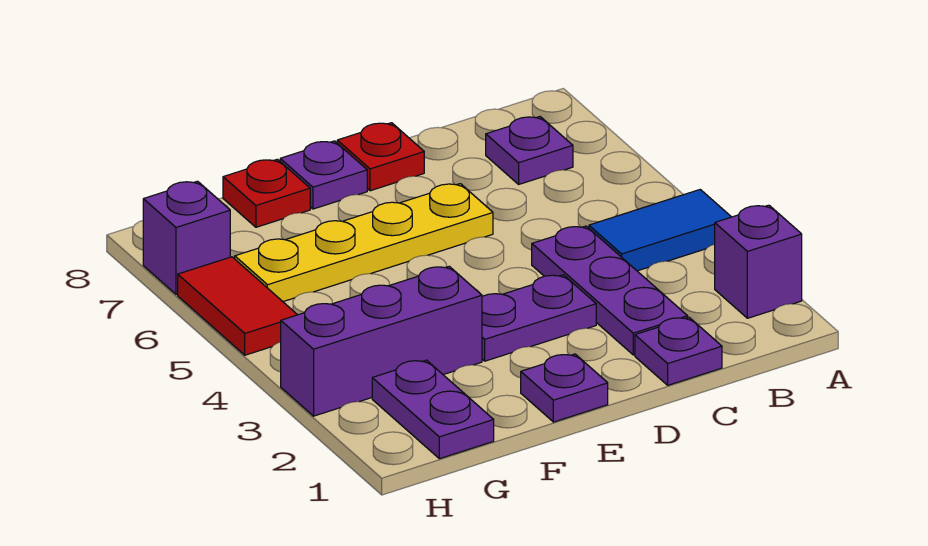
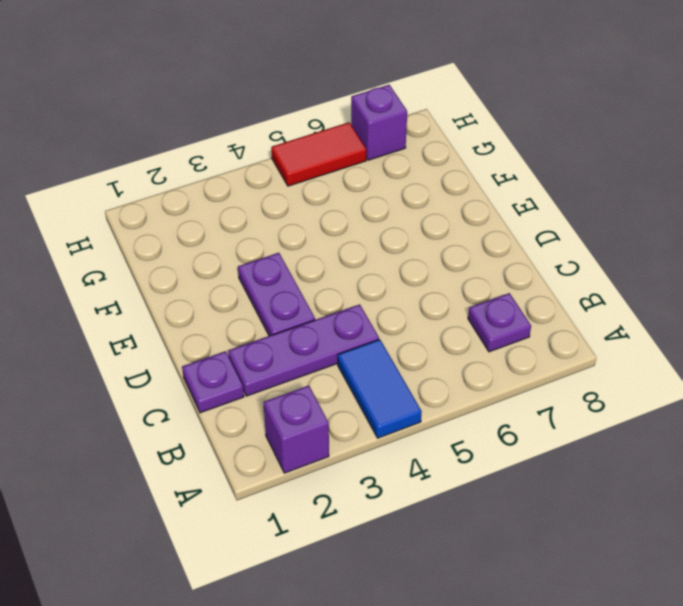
none -> yellow plate D6:G6 level 1
none -> red plate D8 level 1
none -> purple plate E1 level 1

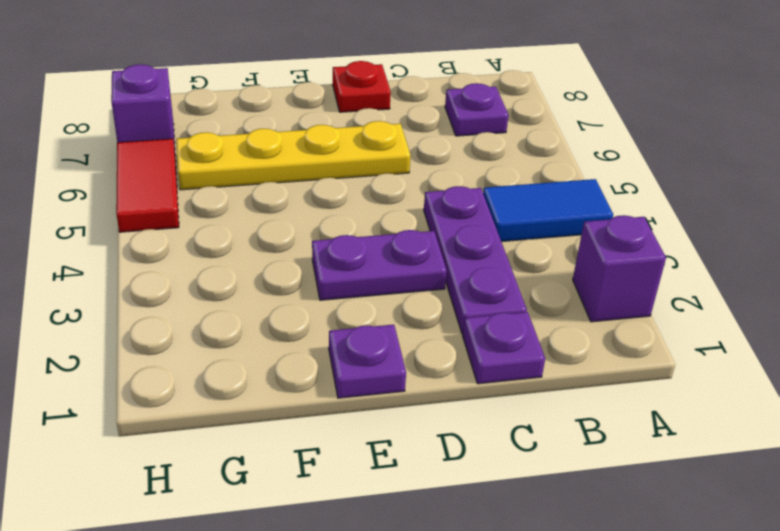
none -> purple plate E8 level 1
none -> purple brick F3:H3 level 1
none -> red plate F8 level 1

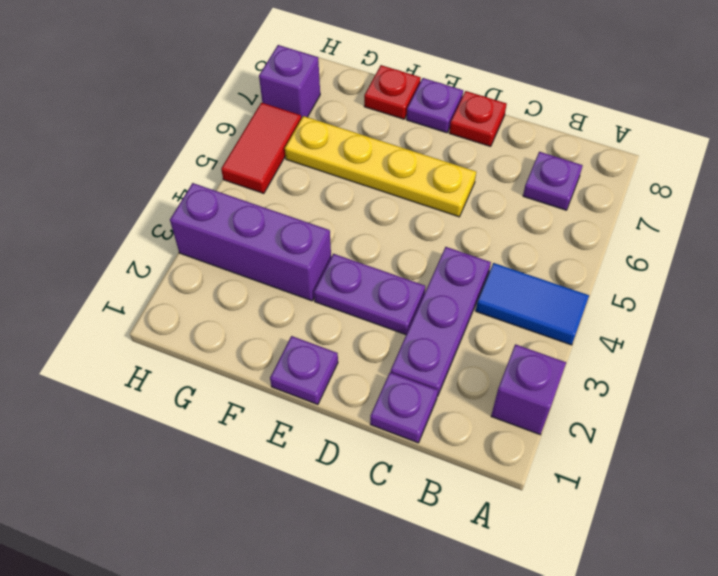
none -> purple plate G1:G2 level 1

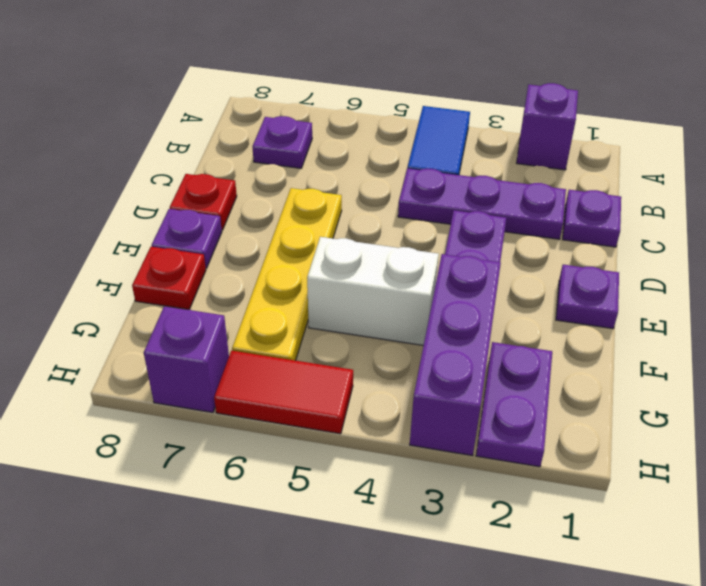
white brick F4:F5 level 1 -> none
purple plate G2:H2 level 1 -> purple plate G1:G2 level 1

